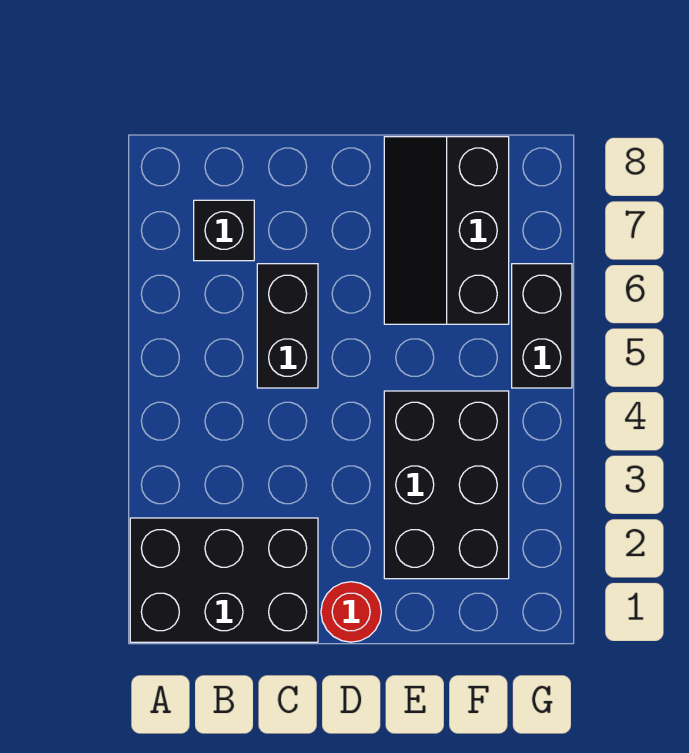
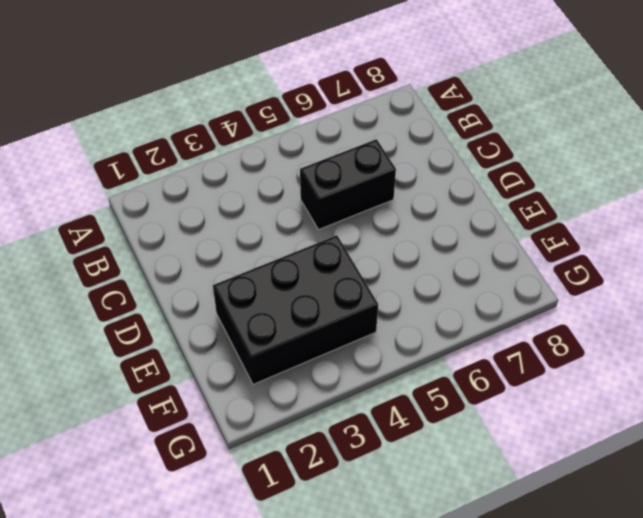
none -> black brick A1:C2 level 1
none -> black brick B7 level 1

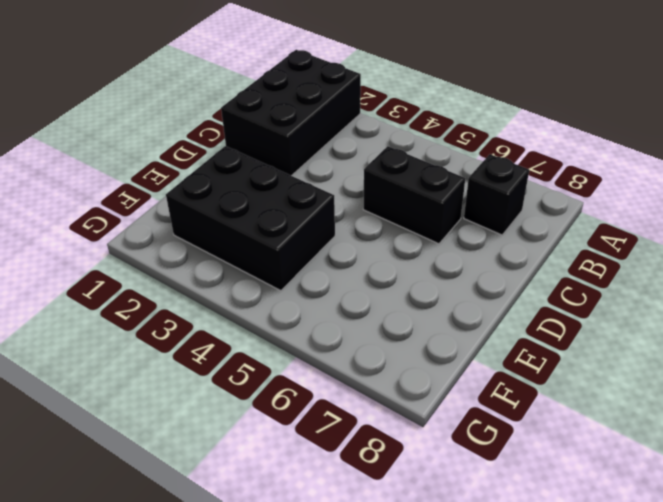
none -> red round brick D1 level 1
none -> black slope E6:F8 level 1 top F

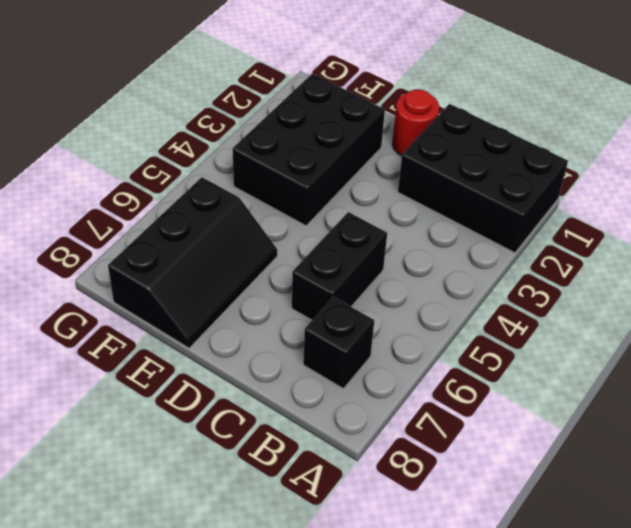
none -> black brick G5:G6 level 1

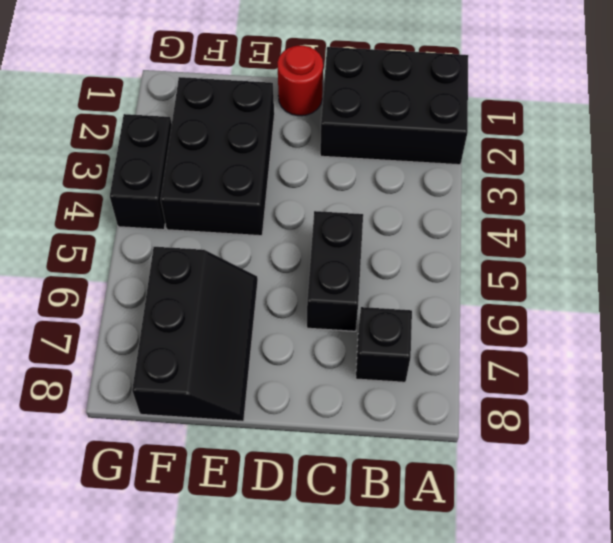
black brick G3:G4 level 1 -> black brick G5:G6 level 1

